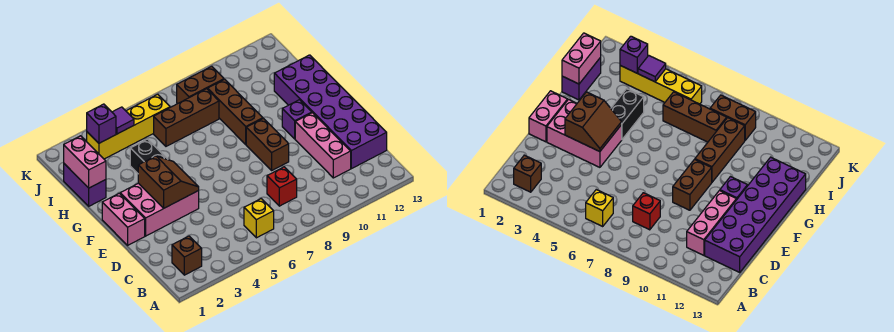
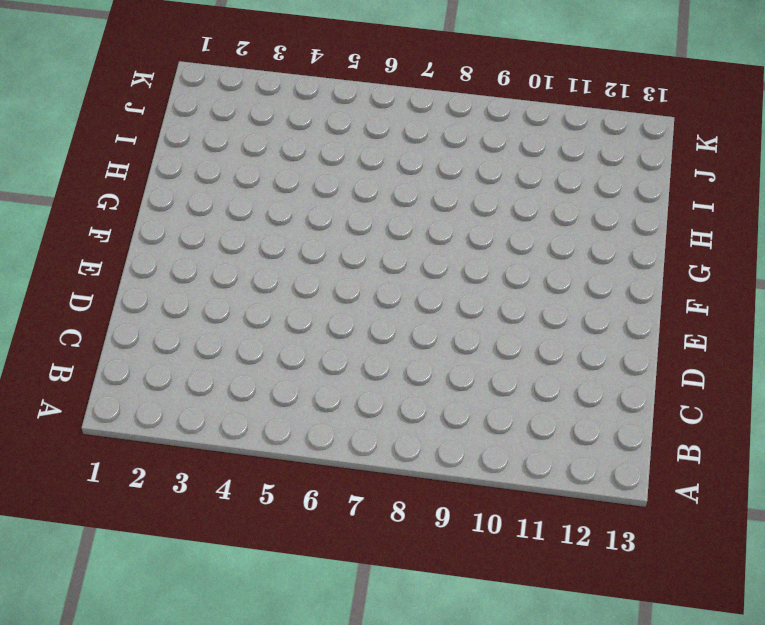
none -> brown brick B2 level 1
none -> yellow brick B6 level 1
none -> red brick C8 level 1

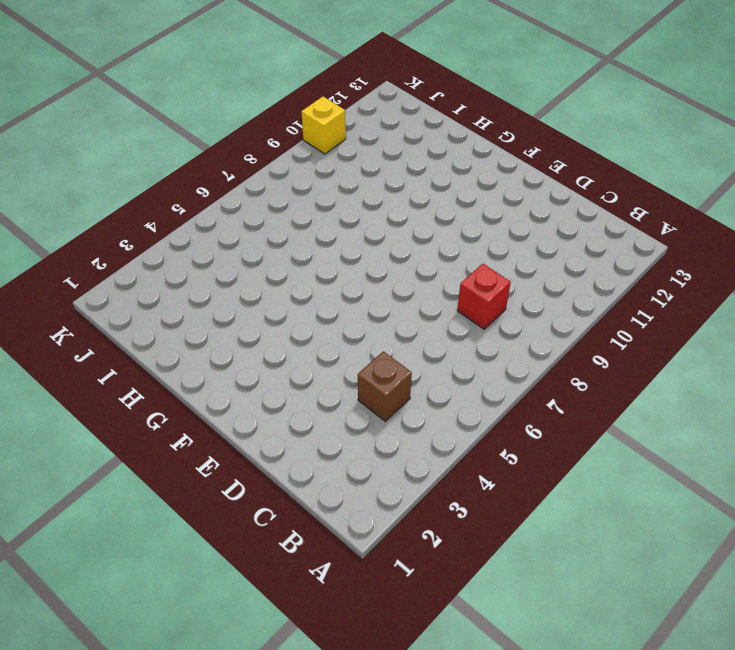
brown brick C4 level 1 -> brown brick B2 level 1
yellow brick K10 level 1 -> yellow brick B6 level 1
none -> pink brick C11:E11 level 1
none -> purple brick C12:H13 level 1
none -> pink brick E1:F1 level 1

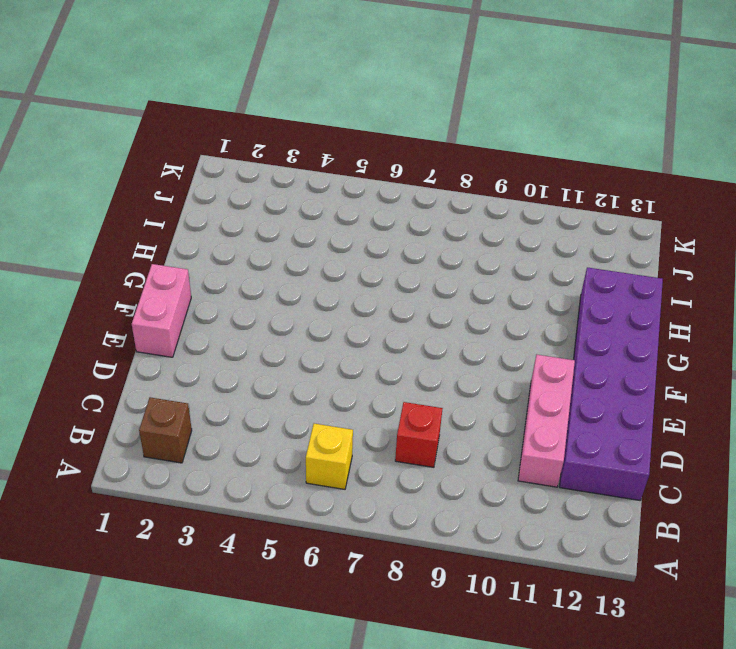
none -> pink brick E2:F4 level 1
none -> brown brick E9:F9 level 1
none -> purple brick F11 level 1

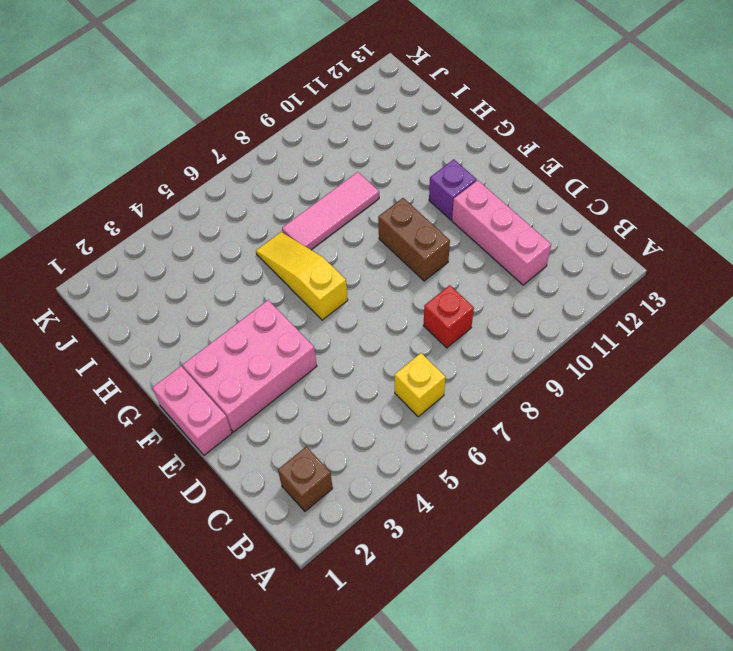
yellow slope F6:H6 level 1 top F -> none
pink tile H7:H9 level 1 -> brown brick G9:I9 level 1
none -> purple brick C12:H13 level 1
none -> black brick G4:H4 level 1
none -> purple brick H1:I1 level 1

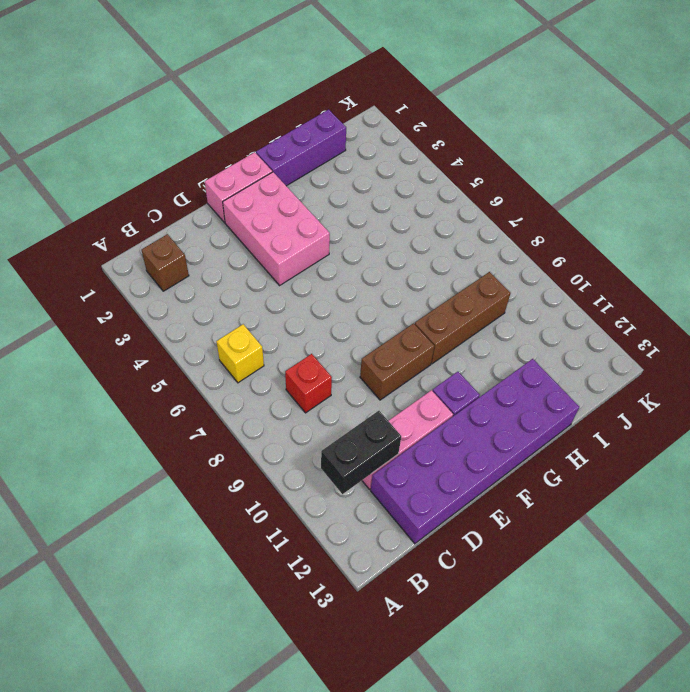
black brick B11:C11 level 2 -> black brick G4:H4 level 1
purple brick G1:I1 level 1 -> purple brick H1:I1 level 1
none -> brown brick I6:I8 level 1
none -> yellow brick J3:J6 level 1
none -> brown brick J8:J9 level 1

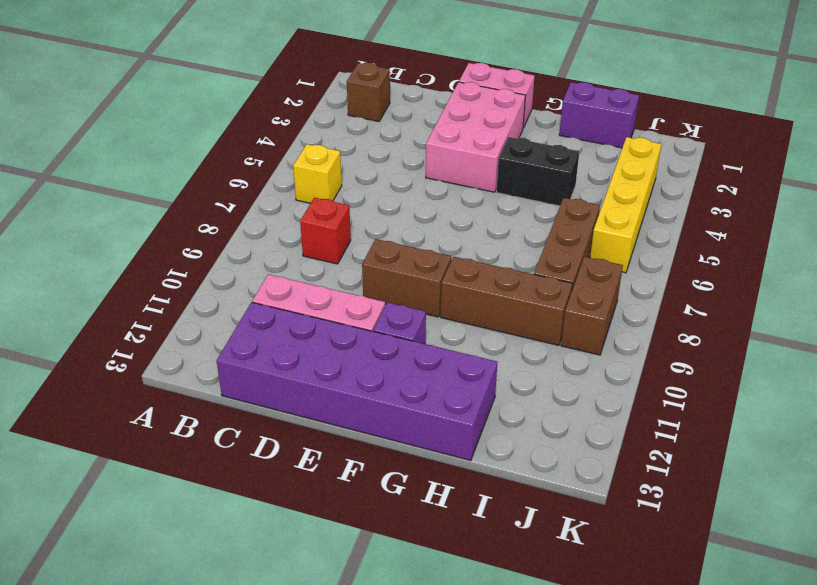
none -> brown slope E3:F4 level 2 top 3
none -> pink brick H1:I1 level 2
none -> purple brick J3 level 2

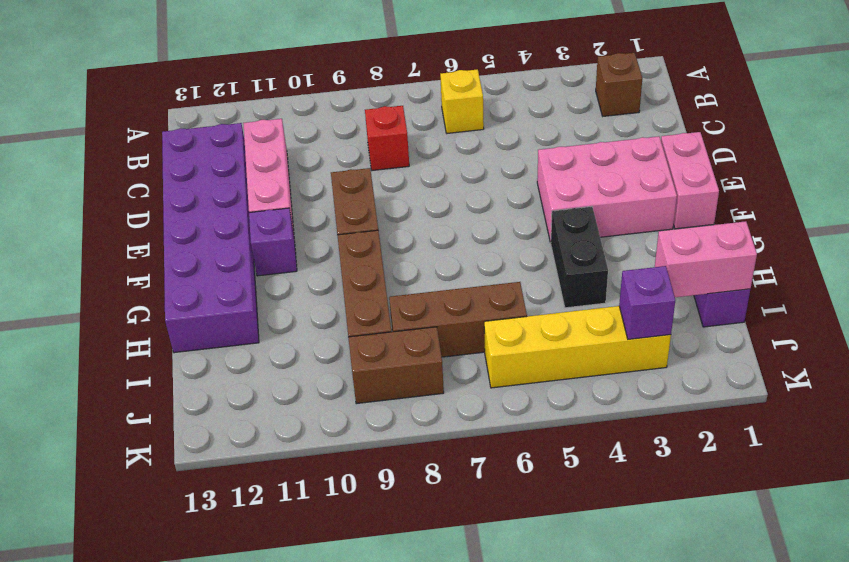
pink brick I1:I2 level 2 -> pink brick H1:I1 level 2
none -> brown slope E3:F4 level 2 top 3
none -> purple tile J4 level 2

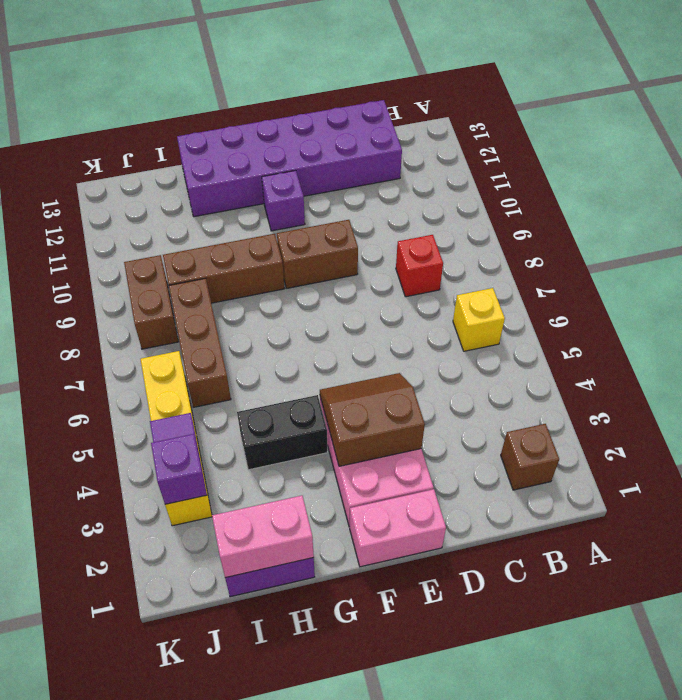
none -> pink brick C11:E11 level 1

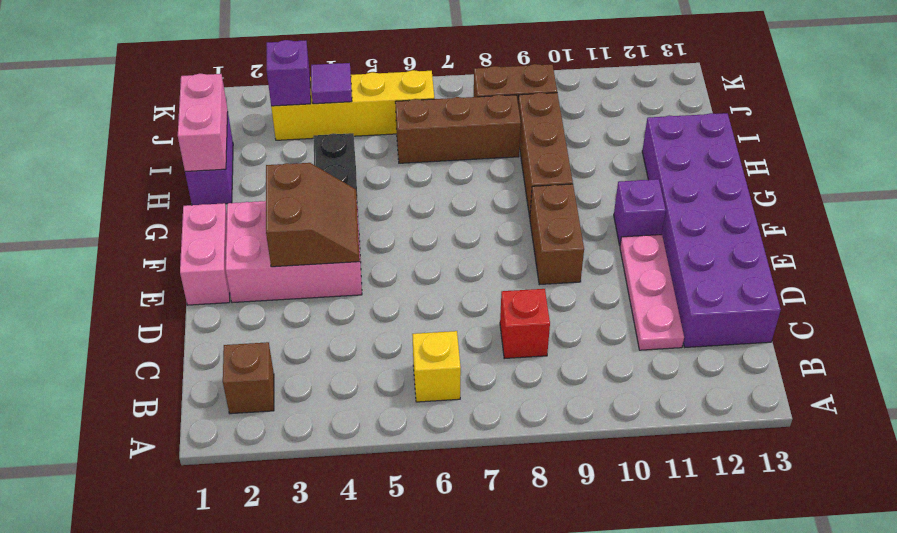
pink plate C11:E11 level 1 -> pink brick C11:E11 level 1

